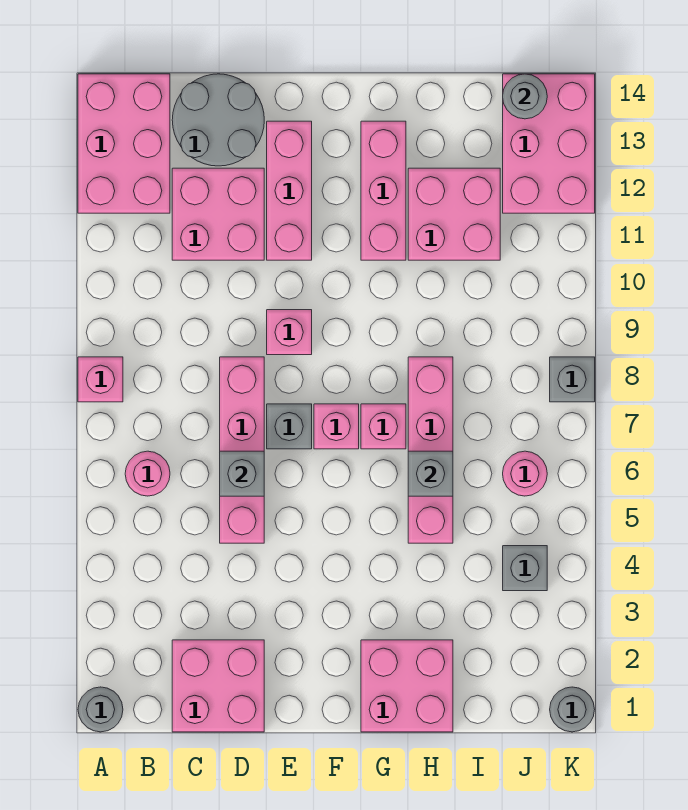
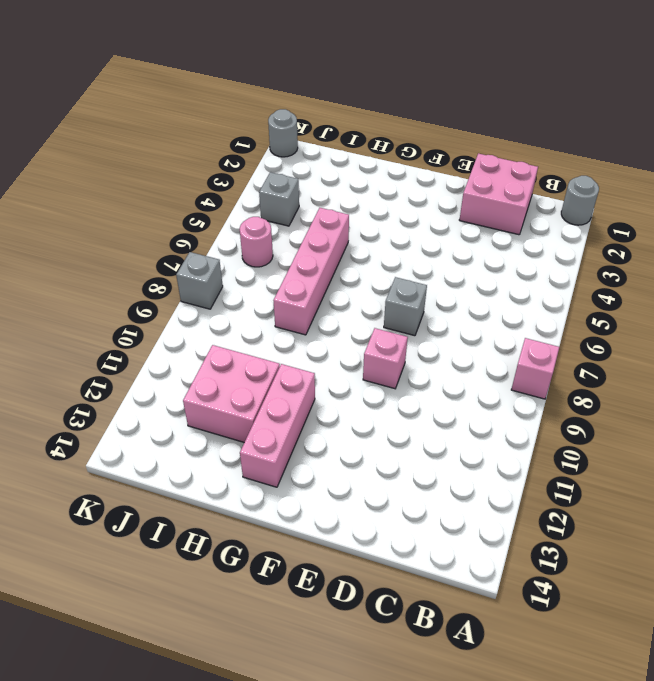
none -> pink brick A12:B14 level 1
none -> pink round brick B6 level 1
none -> pink brick C11:D12 level 1

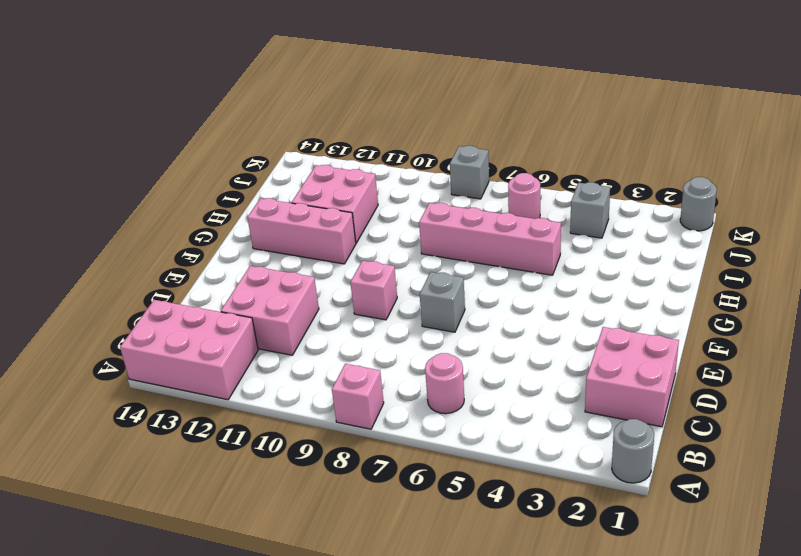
none -> grey round brick C13:D14 level 1
none -> pink brick D5:D8 level 1
none -> pink brick E11:E13 level 1

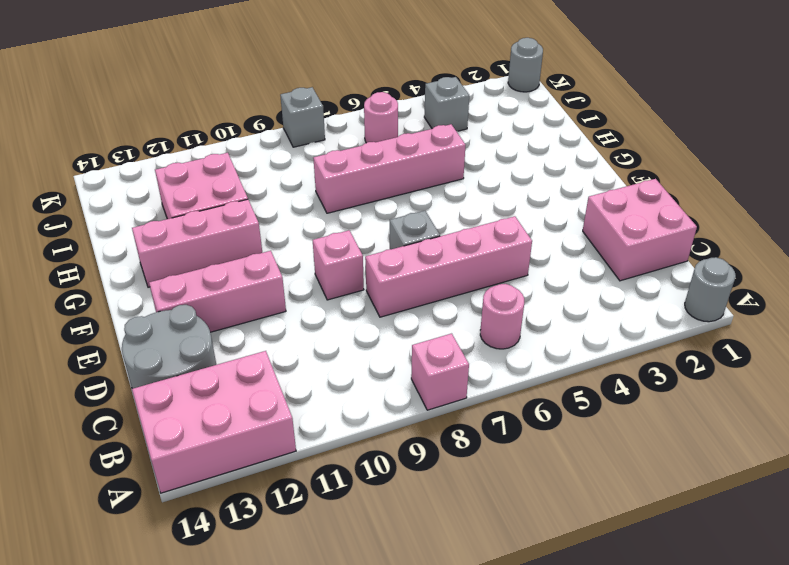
none -> pink brick C11:D12 level 1
none -> pink brick F7 level 1
none -> pink brick G1:H2 level 1

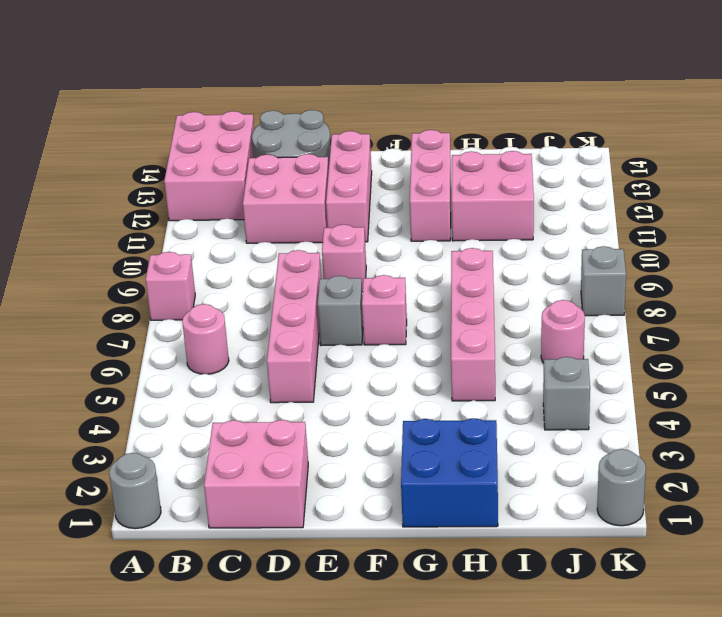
blue brick G1:H2 level 1 -> pink brick G1:H2 level 1
none -> pink brick G7 level 1
none -> pink brick J12:K14 level 1
none -> grey brick D6 level 2

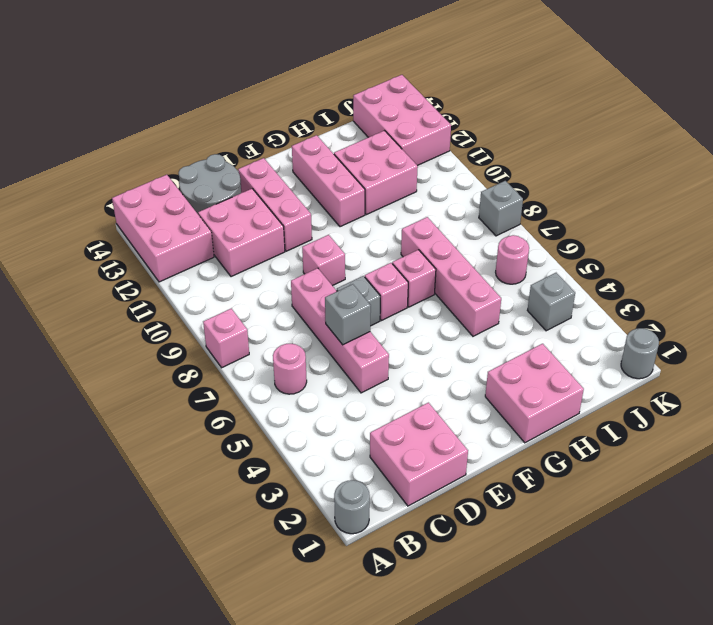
none -> grey brick H6 level 2
none -> grey round brick J14 level 2

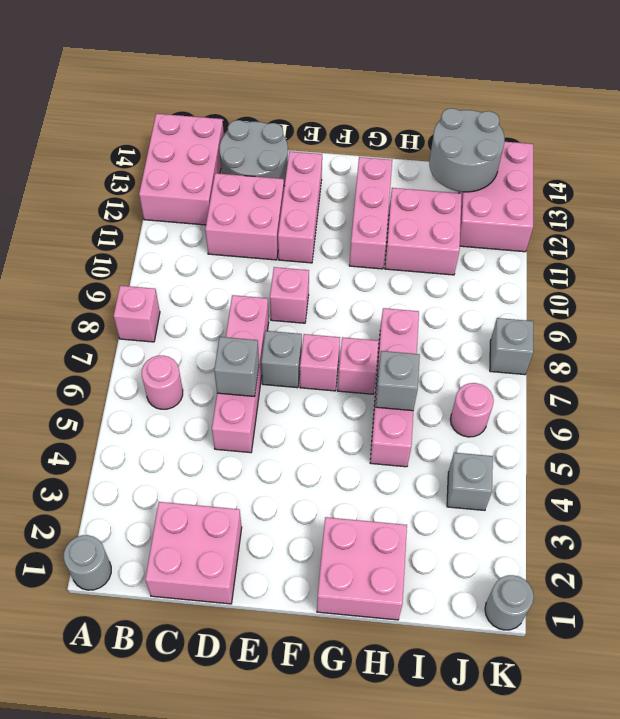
grey round brick I13:J14 level 2 -> grey round brick J14 level 2

